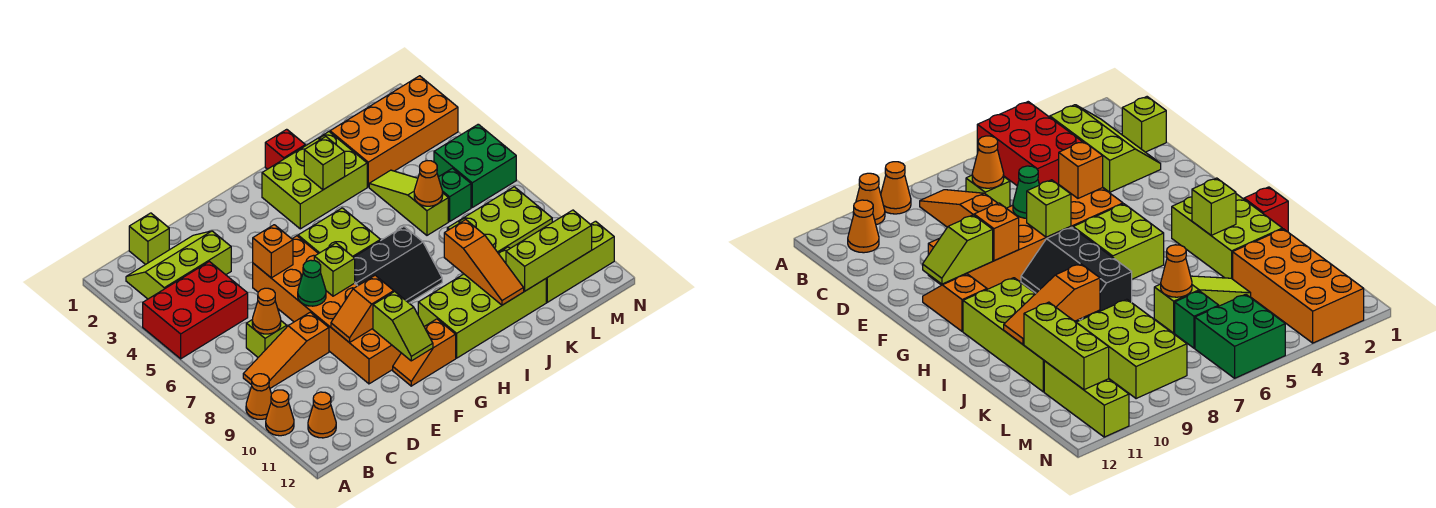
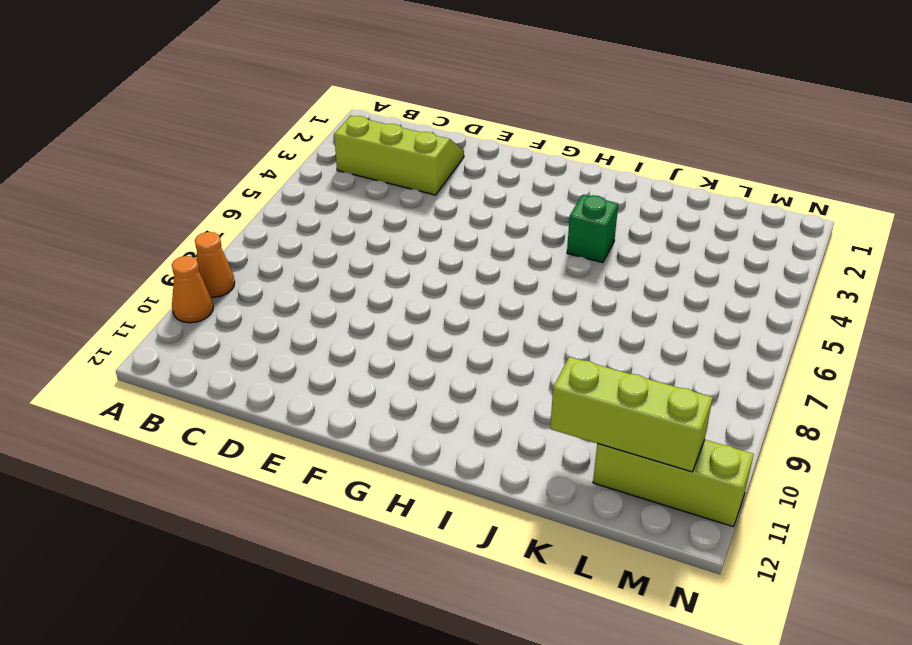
green brick I4 level 1 -> green brick L6 level 1
none -> red brick A4:C5 level 1
none -> orange slope B8:D8 level 1 top D
none -> orange cone B11 level 1
none -> lime brick C1 level 1

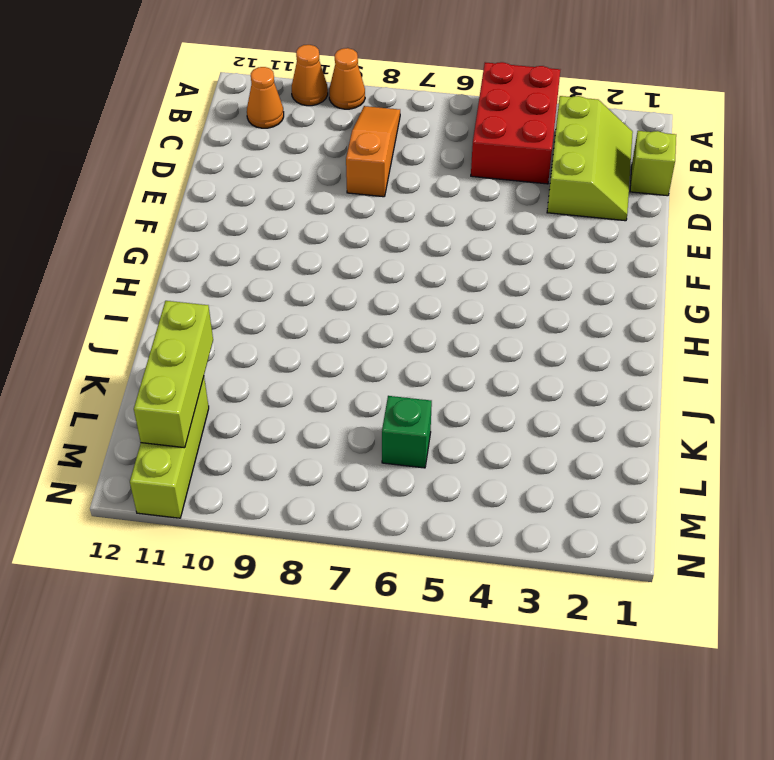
none -> lime brick C7 level 1
none -> orange brick E5:F10 level 1
none -> orange slope F11:G11 level 1 top G
none -> lime brick G5:H6 level 1

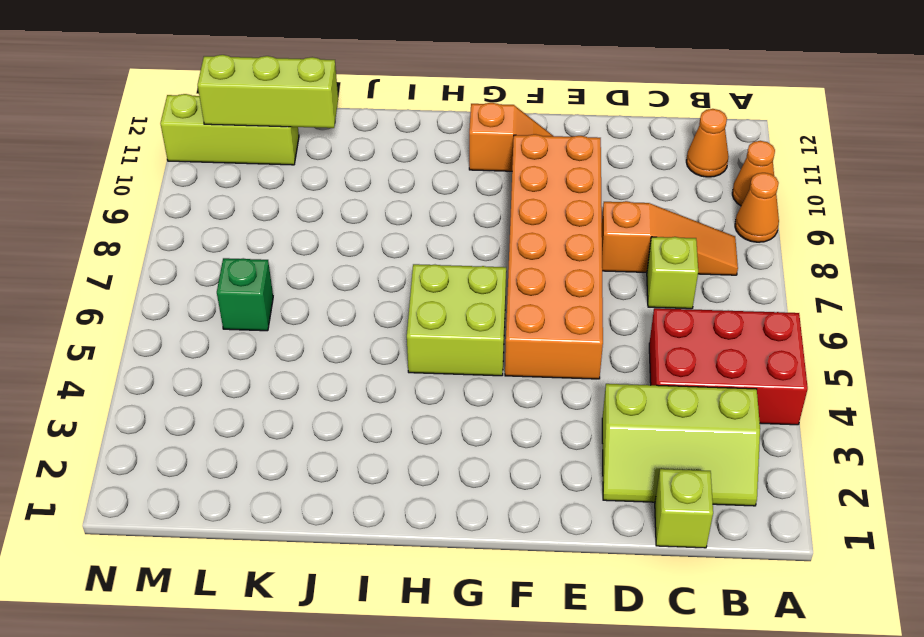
none -> black slope G7:I8 level 1 top 7
none -> lime brick H2:J3 level 1
none -> lime brick H10:K11 level 1
none -> red brick I1 level 1

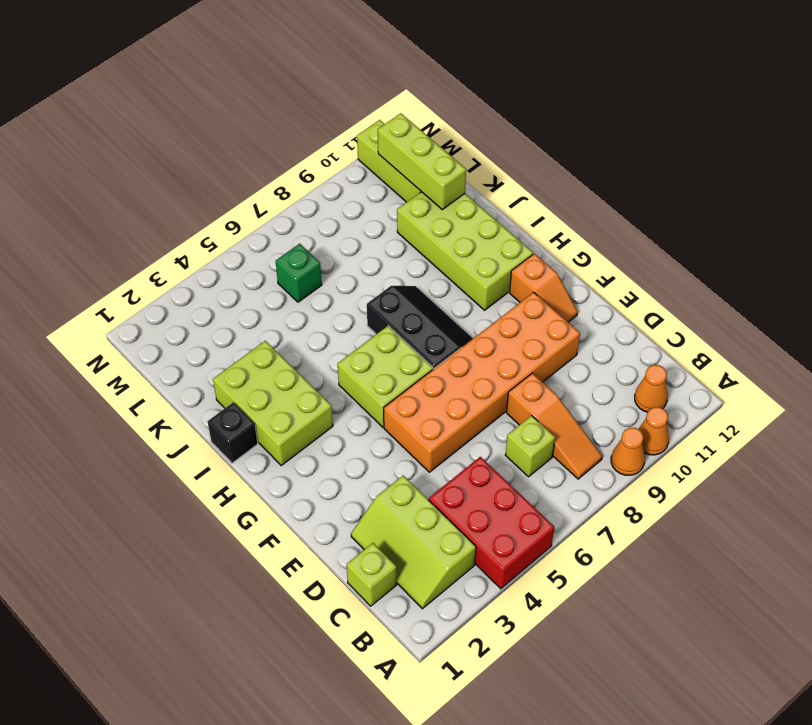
black brick I1 level 1 -> red brick I1 level 1
none -> orange brick K2:N3 level 1
none -> lime slope K4:K6 level 1 top 6
none -> lime brick K8:M9 level 1
none -> green brick M5:N6 level 1

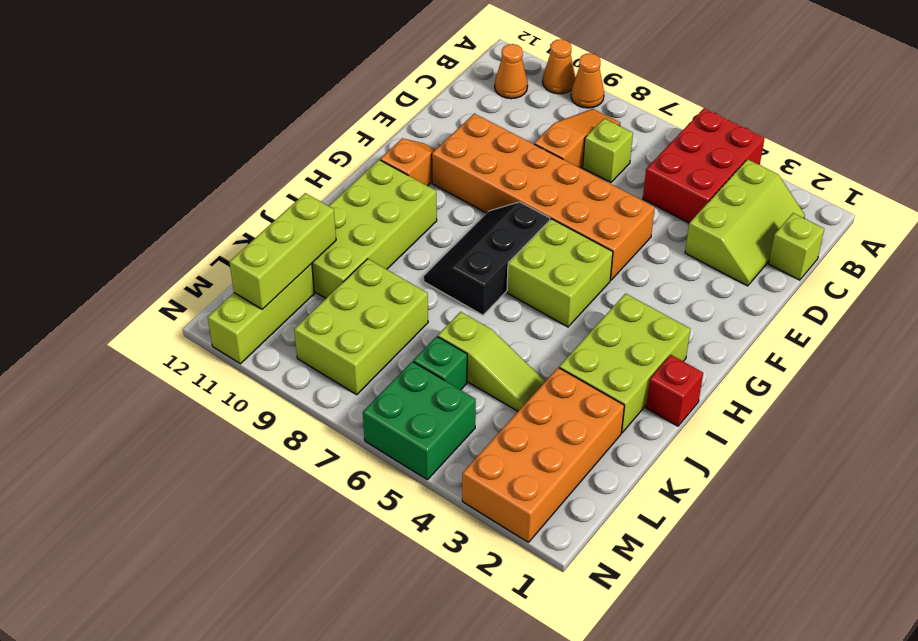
none -> orange cone C7 level 2
none -> orange brick E5 level 2
none -> green cone E7 level 2
none -> orange slope E9:F9 level 2 top F

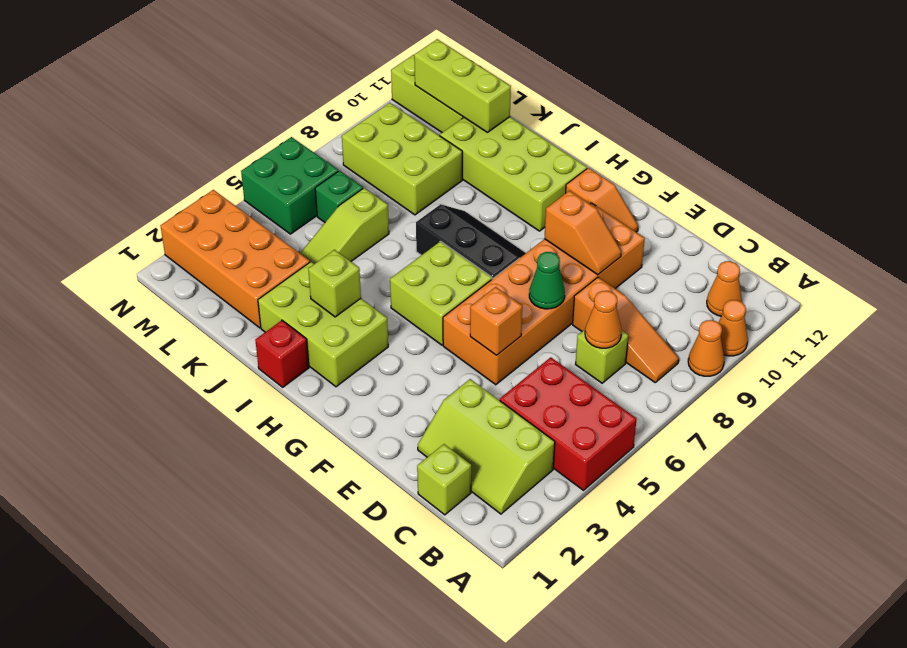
none -> lime brick F7 level 2
none -> lime slope F10:F11 level 2 top 10
none -> orange slope J9:J11 level 2 top 9
none -> orange cone K6 level 2

